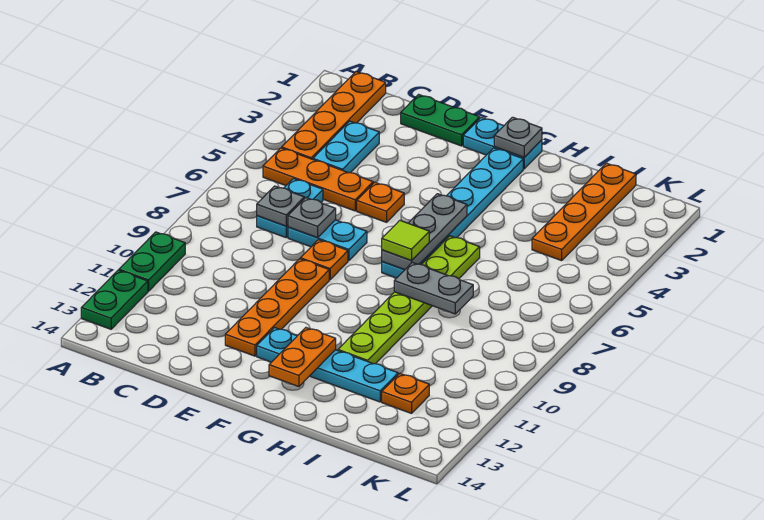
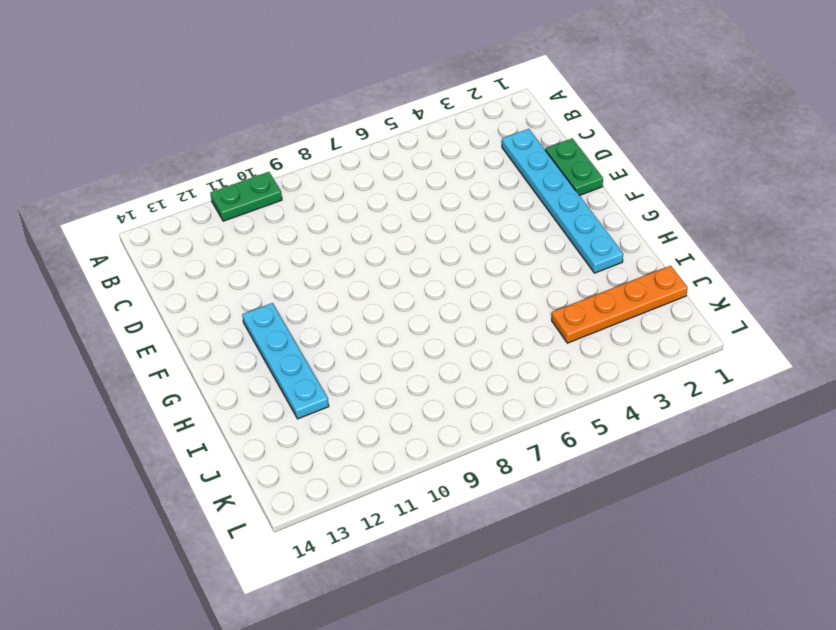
cyan plate C2:H2 level 1 -> cyan plate G2:G7 level 1
none -> green plate A12:A13 level 1
none -> orange plate B1:B4 level 1
none -> orange plate B5:D5 level 1

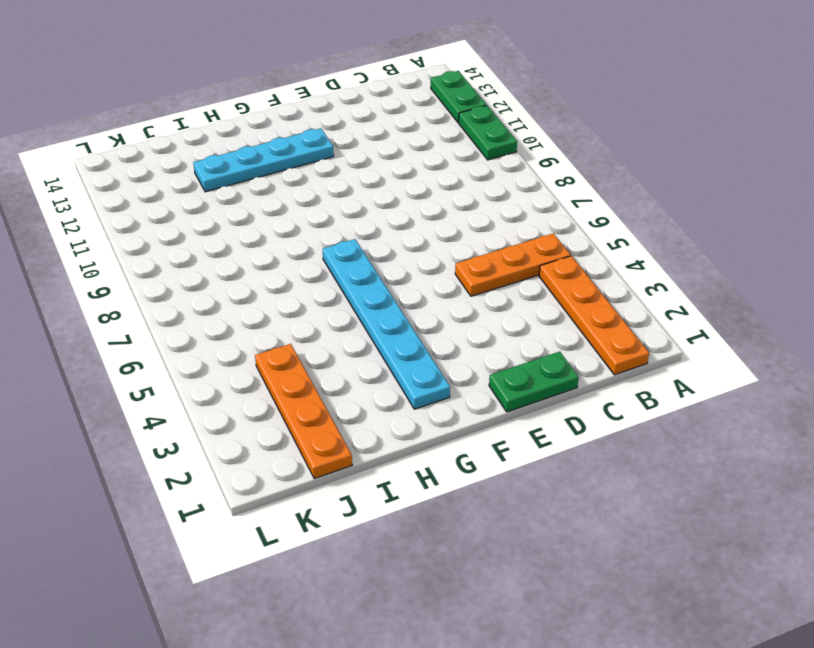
none -> cyan plate C3:C4 level 1
none -> cyan plate C6:C7 level 1
none -> cyan plate D7:E7 level 1

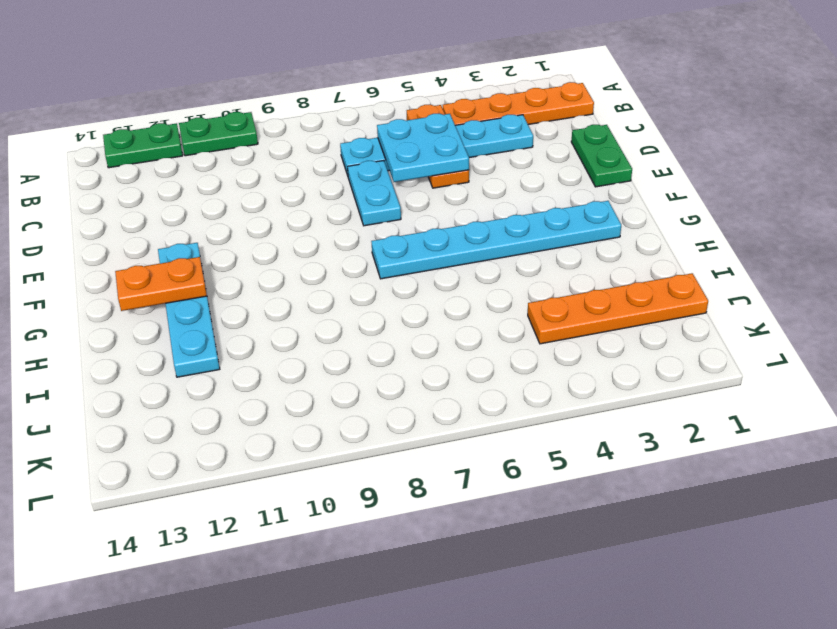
cyan plate C5:D6 level 2 -> none
none -> orange plate E5 level 1
none -> orange plate E8 level 1
none -> orange plate E9:E12 level 1

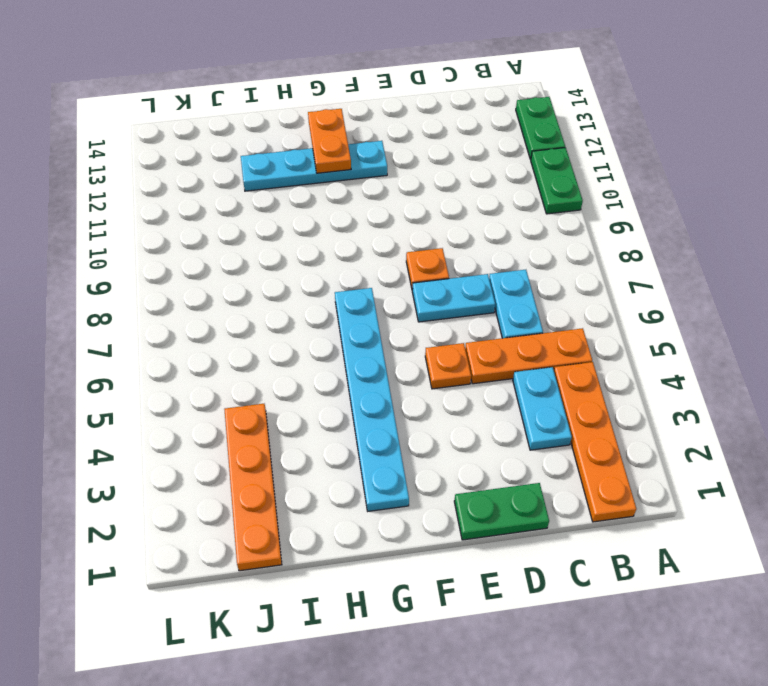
none -> orange plate E9:E12 level 1
none -> cyan plate F1:G1 level 1
none -> lime plate H6:H11 level 1

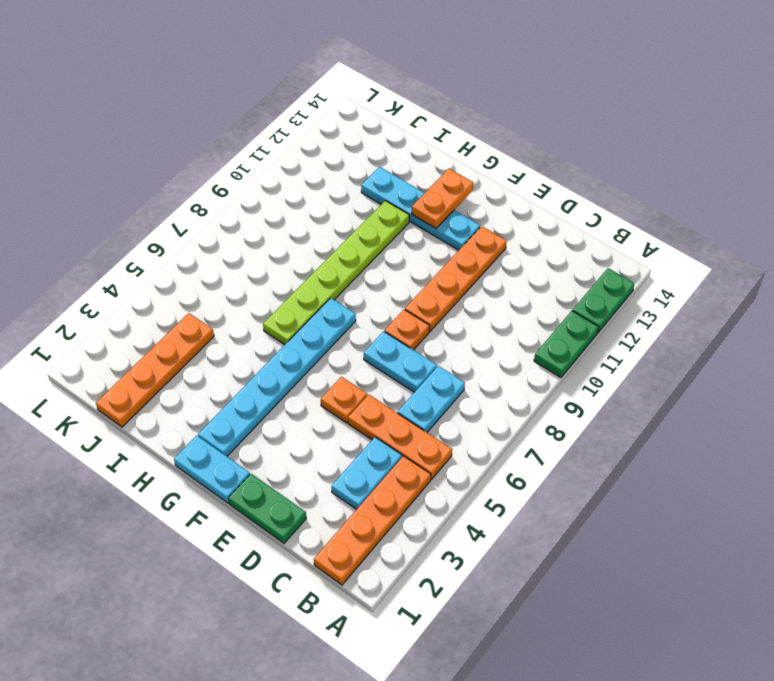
none -> orange plate J12 level 1
none -> grey plate C7 level 2
none -> grey plate D7 level 2

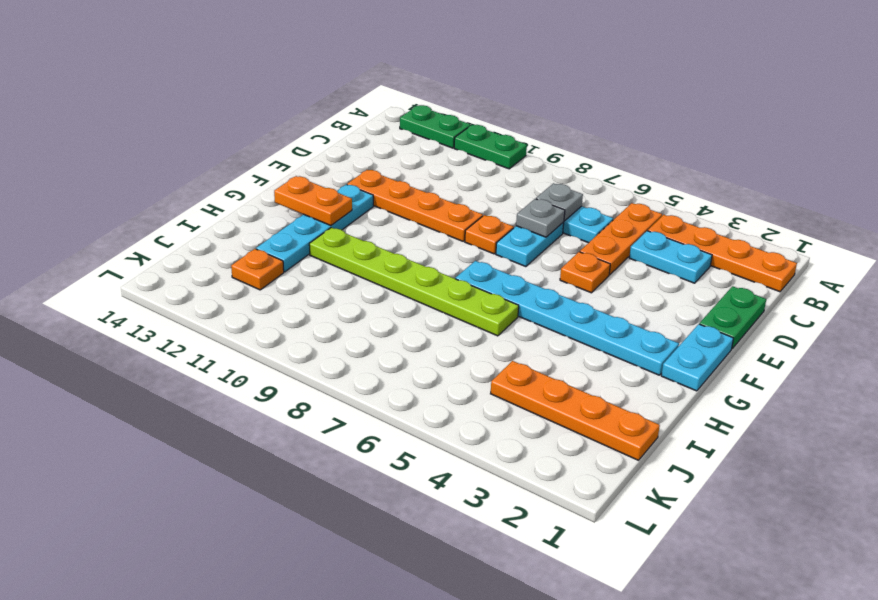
none -> grey plate G1 level 2
none -> grey plate G5:G7 level 2
none -> grey plate H8:I8 level 2

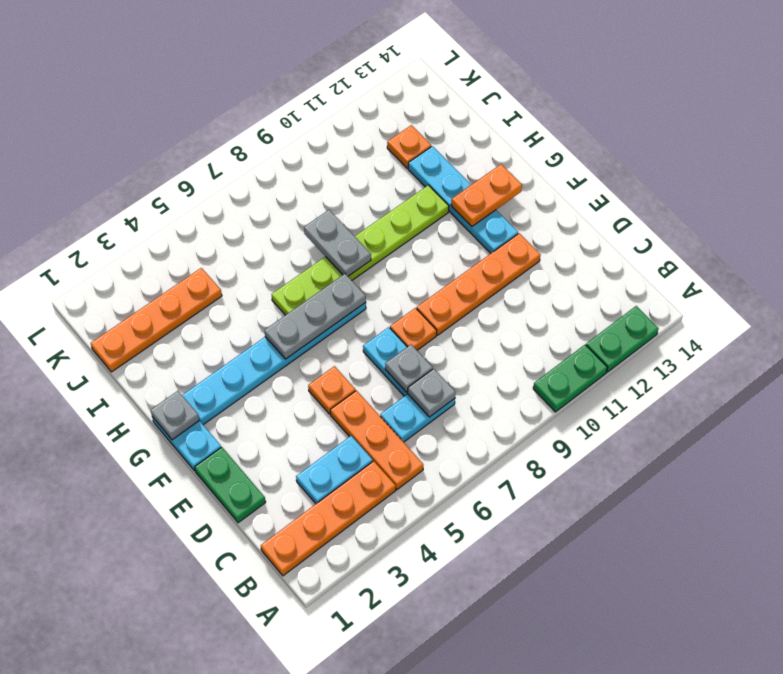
none -> lime tile G7 level 3

